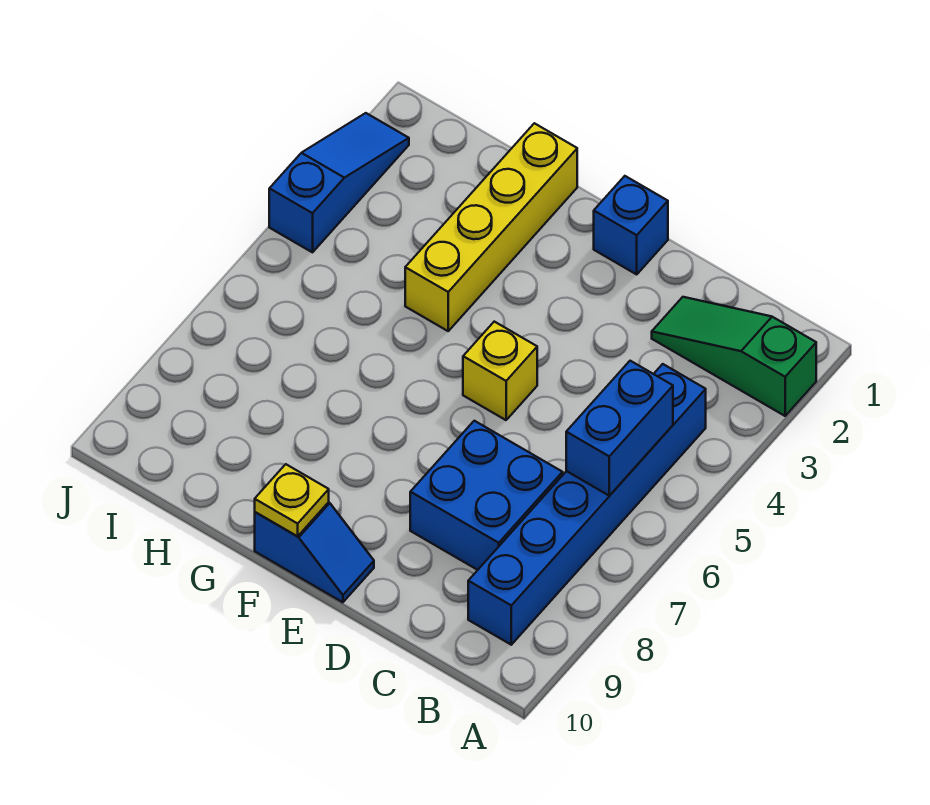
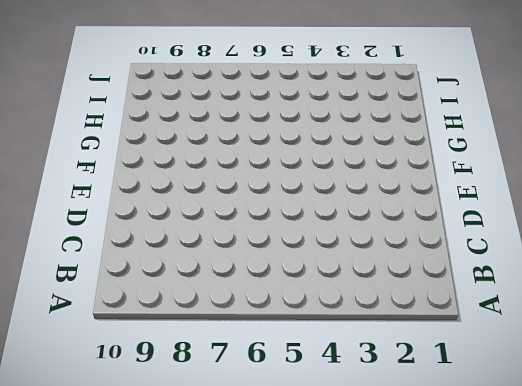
none -> green slope A2:C2 level 1 top A
none -> blue brick B4:B9 level 1

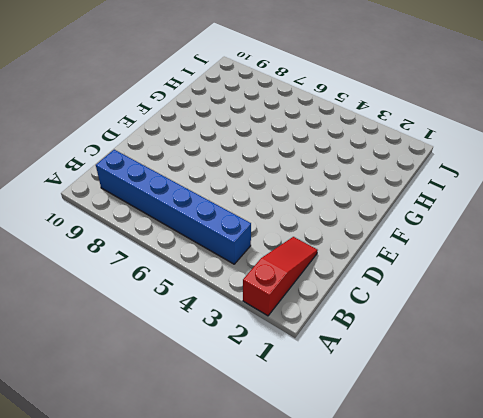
red slope A2:C2 level 1 top A -> green slope A2:C2 level 1 top A
none -> blue brick C7:D8 level 1
none -> blue brick E1 level 1

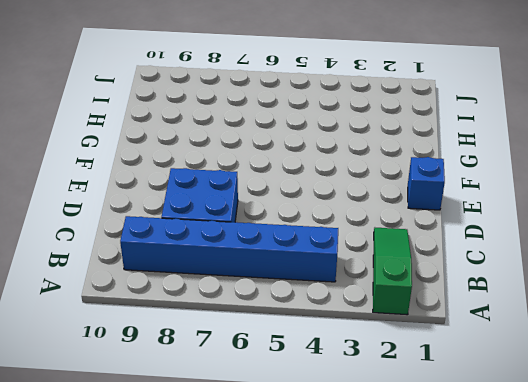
none -> yellow brick E5 level 1
none -> blue slope E10:F10 level 1 top F

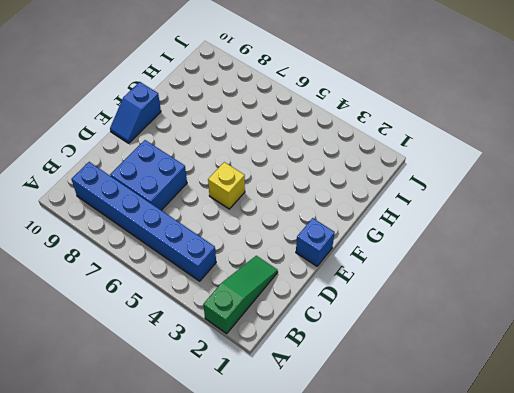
none -> yellow brick G1:G4 level 1
none -> blue slope J2:J4 level 1 top 4

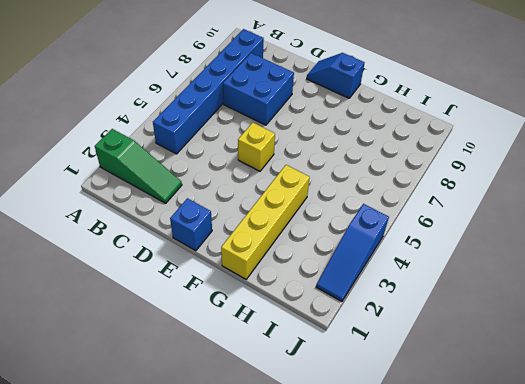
none -> blue brick B5:B6 level 2
none -> yellow plate F10 level 2

